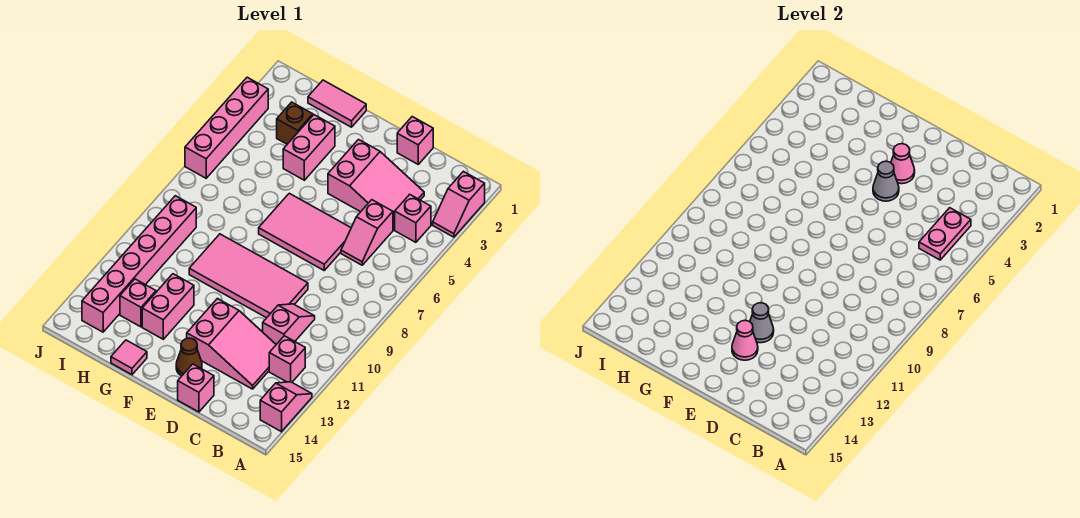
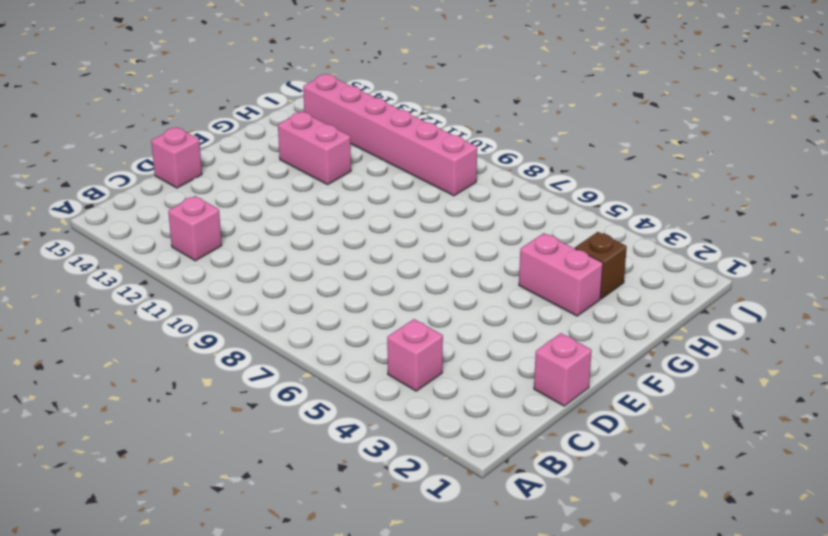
none -> pink slope A2:A3 level 1 top 2
none -> pink slope A13:A14 level 1 top 14
none -> pink slope C3:E4 level 1 top E

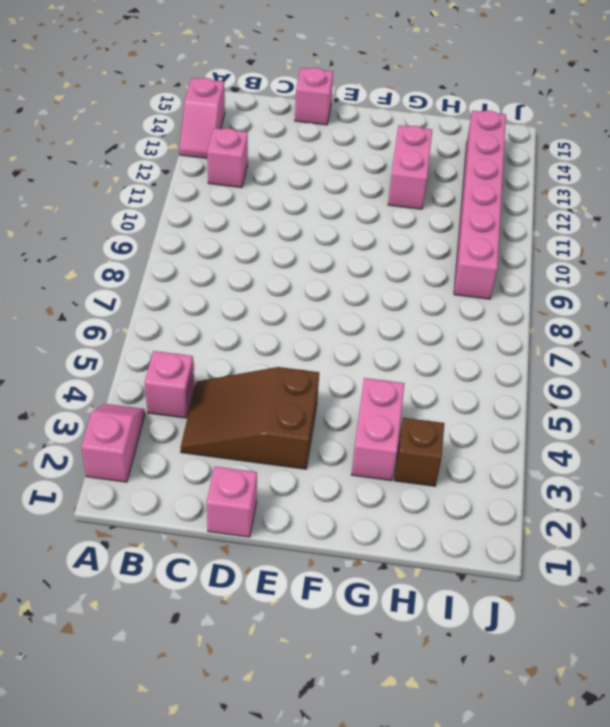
brown slope C3:E4 level 1 top E -> pink slope C3:E4 level 1 top E
none -> pink slope C5:C6 level 1 top 5
none -> pink slope C10:C11 level 1 top 11
none -> pink slope C12:E13 level 1 top E

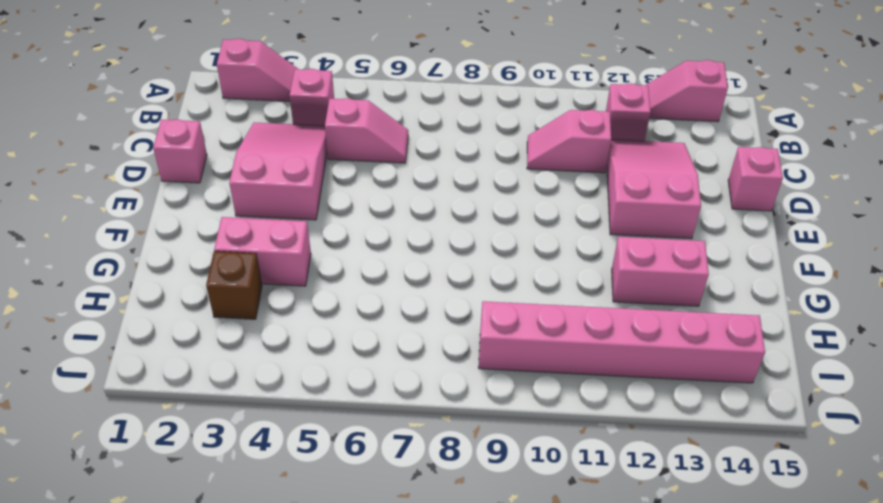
none -> pink tile D6:F7 level 1
none -> pink tile D9:G10 level 1
none -> brown cone E14 level 1

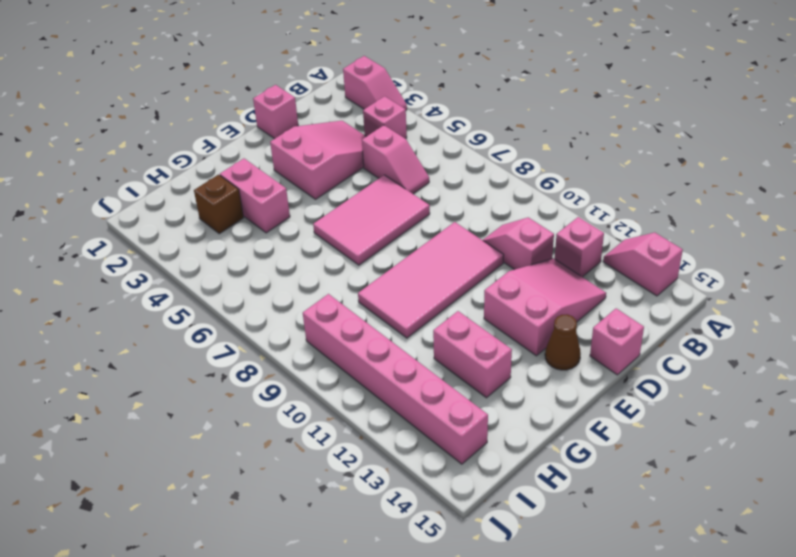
none -> pink tile G1:H1 level 1
none -> pink tile G15 level 1
none -> pink brick H13 level 1

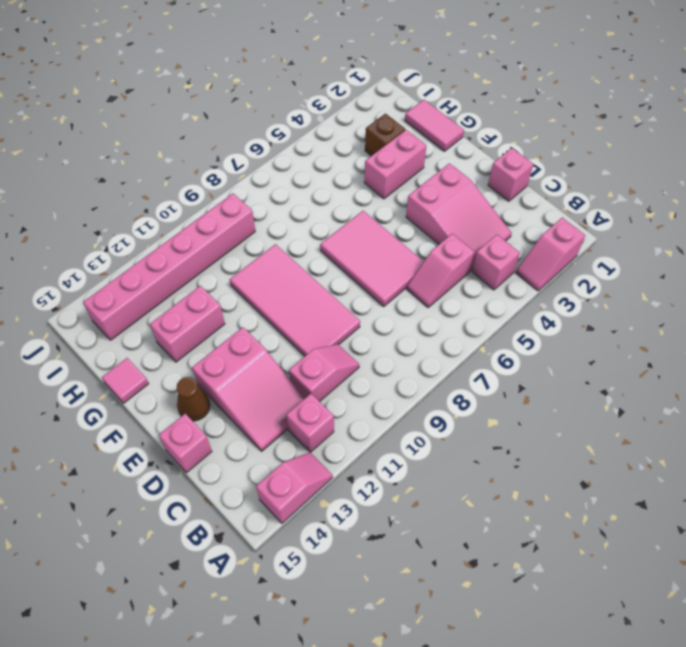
none -> pink brick H13 level 1
none -> pink brick J3:J6 level 1
none -> pink plate B4:B5 level 2

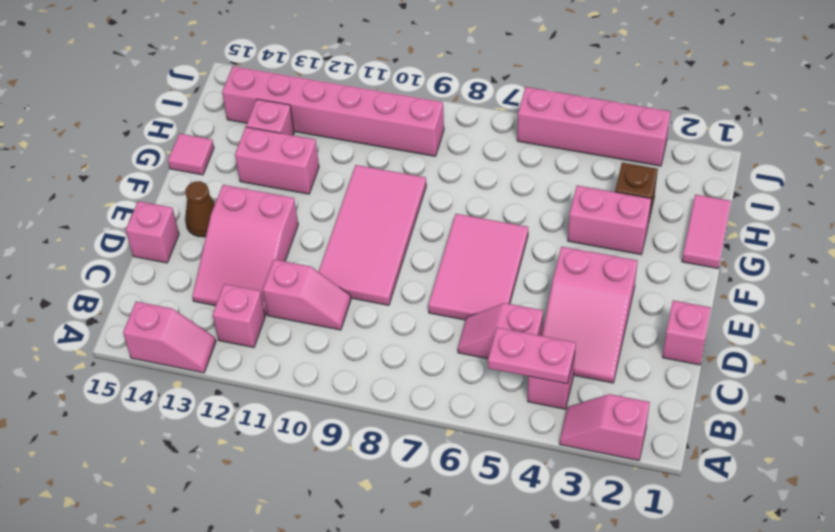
none -> pink cone E3 level 2
none -> grey cone E4 level 2
none -> grey cone E12 level 2

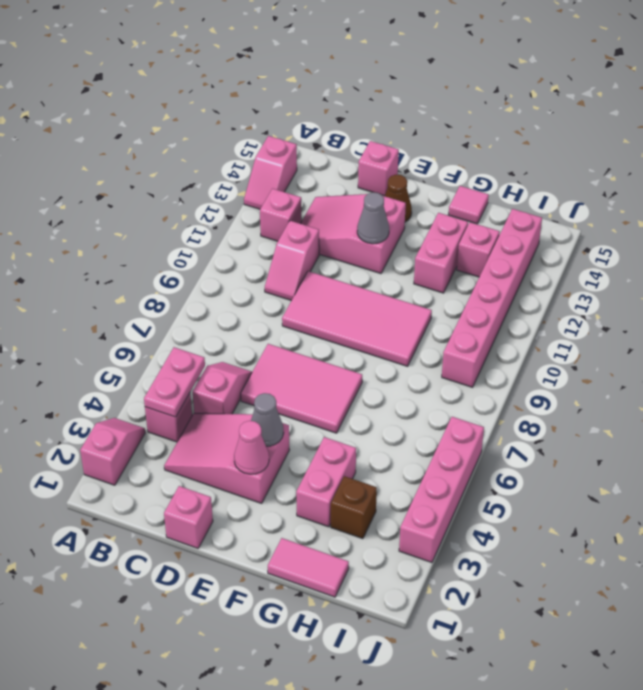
none -> pink cone E13 level 2

